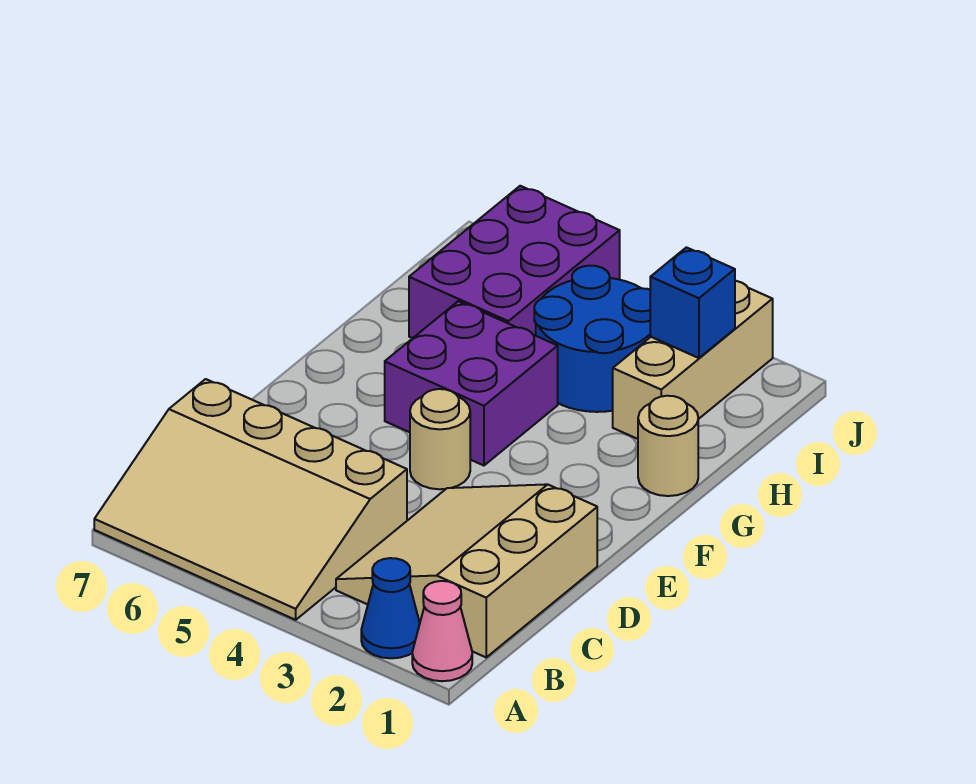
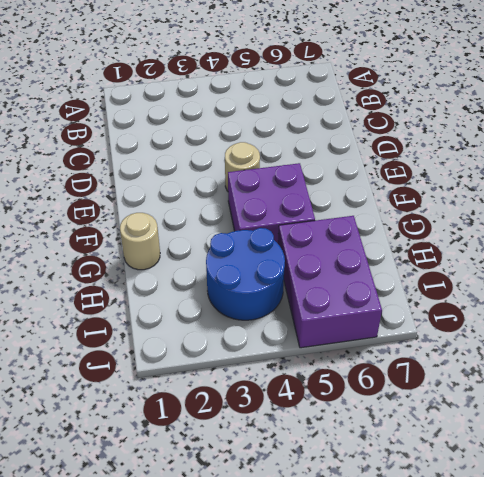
none -> pink cone A1 level 1
none -> blue cone A2 level 1

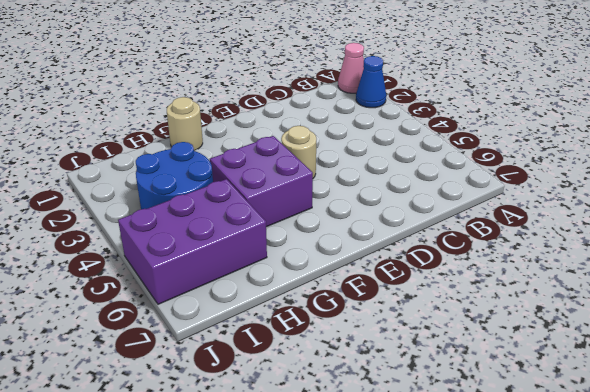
none -> tan slope A4:C7 level 1 top C
none -> tan slope B1:D3 level 1 top 1

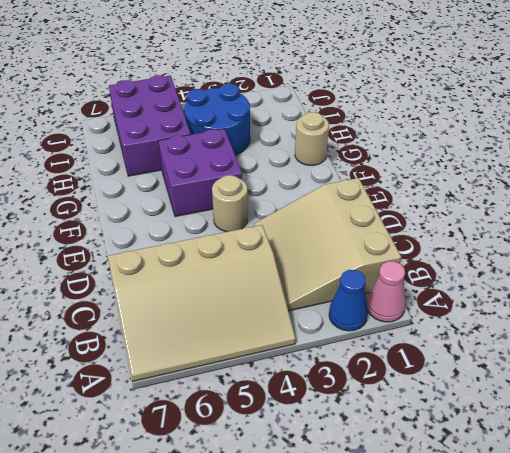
none -> tan brick H2:J2 level 1
none -> blue brick I2 level 2

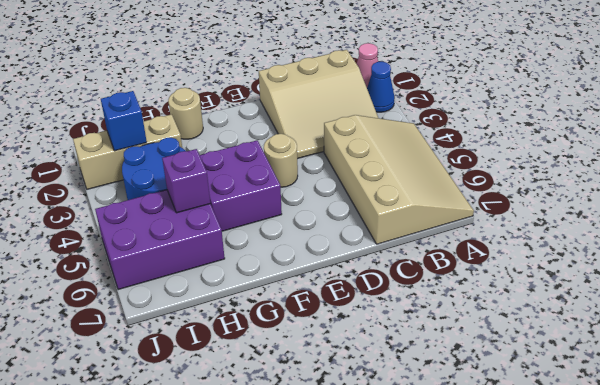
purple brick H5 level 2 -> none

